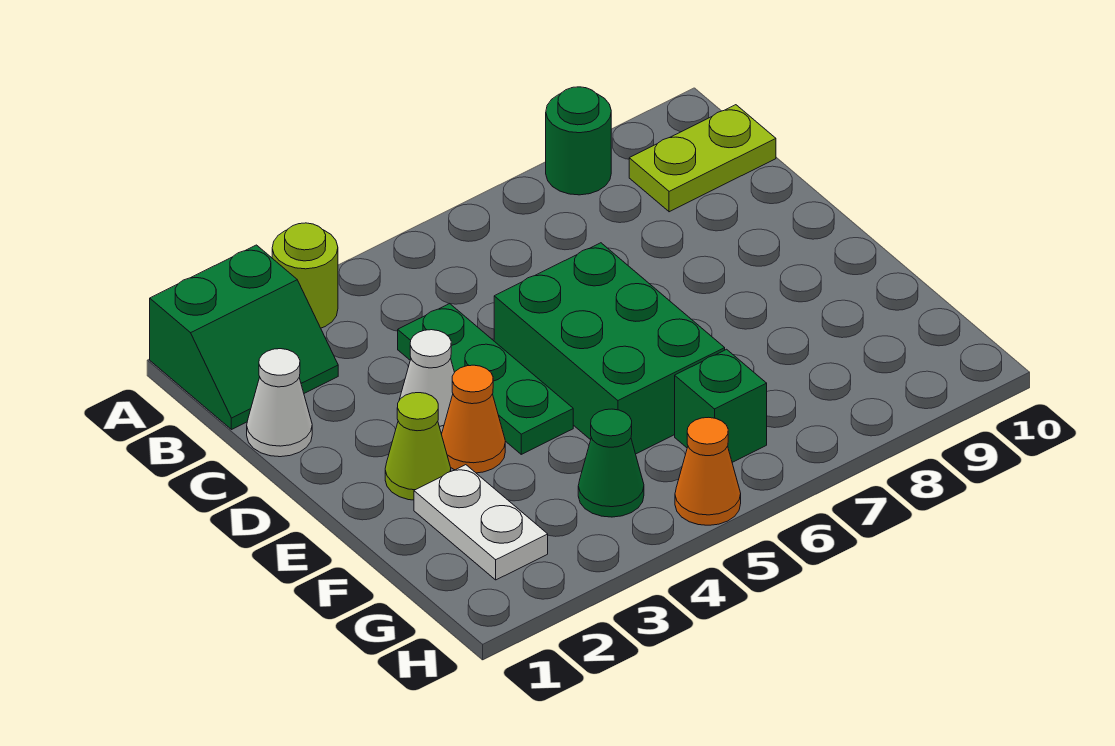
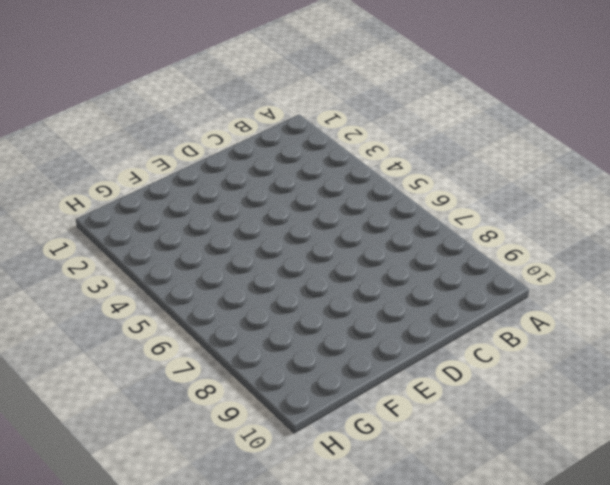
none -> green slope A1:B2 level 1 top A
none -> lime round brick A3 level 1
none -> green round brick A8 level 1

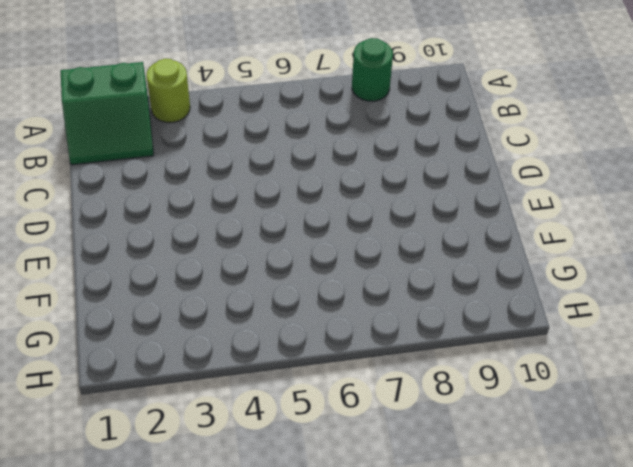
none -> lime plate B9:B10 level 1
none -> white cone C1 level 1
none -> green plate C4:E4 level 1

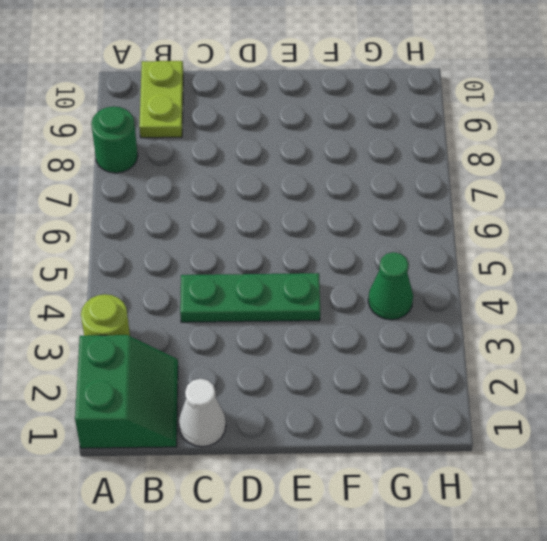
none -> white cone D3 level 1
none -> green brick D5:F6 level 1
none -> lime cone E2 level 1

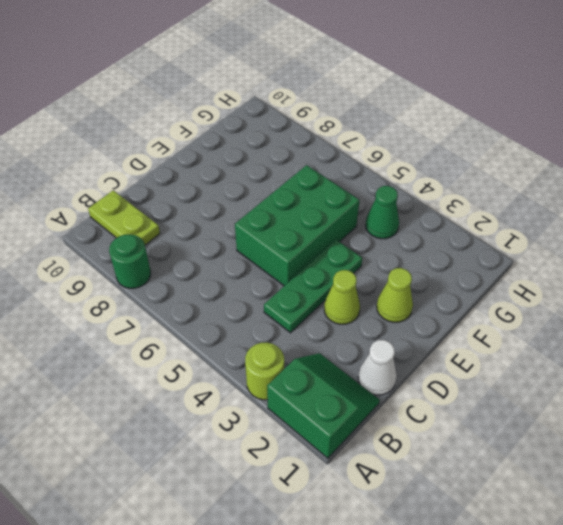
lime cone D3 level 1 -> white cone D3 level 1
none -> orange cone E3 level 1
none -> white plate F2:G2 level 1
none -> green brick G6 level 1

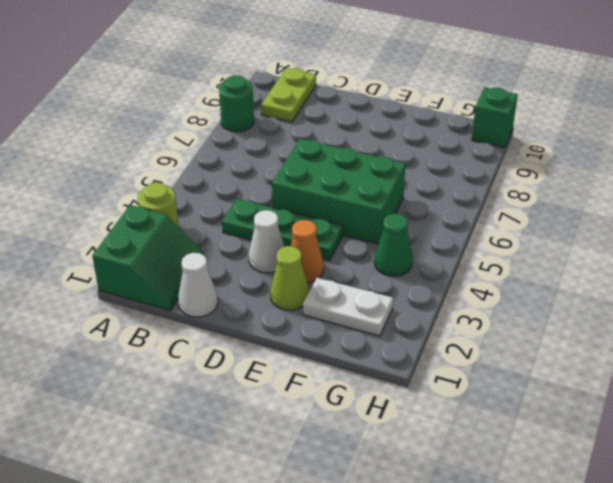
green brick H10 level 1 -> green brick G6 level 1
none -> orange cone H5 level 1

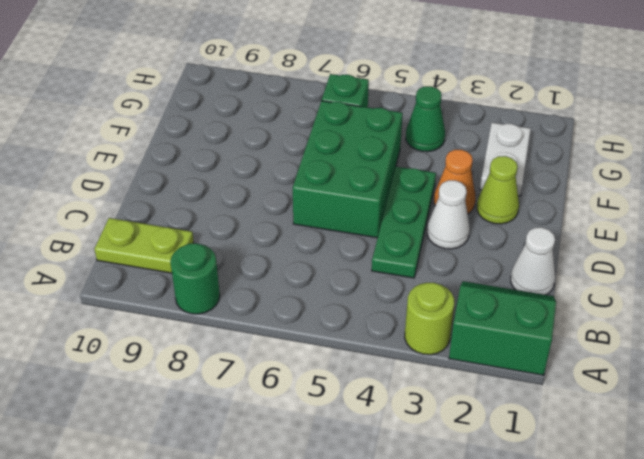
none -> orange cone H5 level 1

